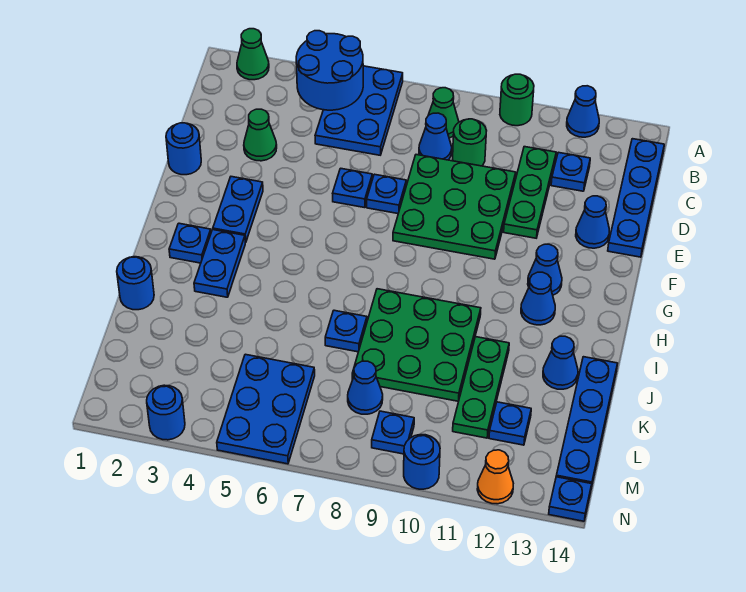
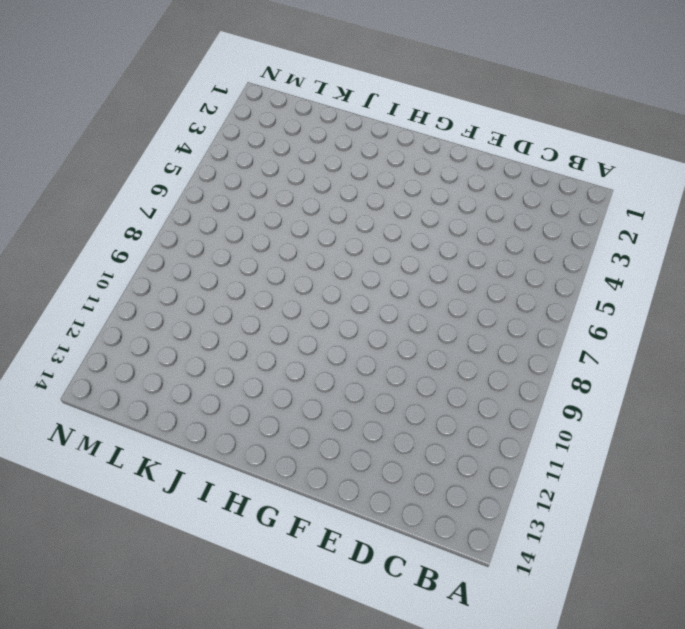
none -> green cone A2 level 1
none -> blue plate A5:C6 level 1
none -> green round brick A10 level 1
none -> blue cone A12 level 1

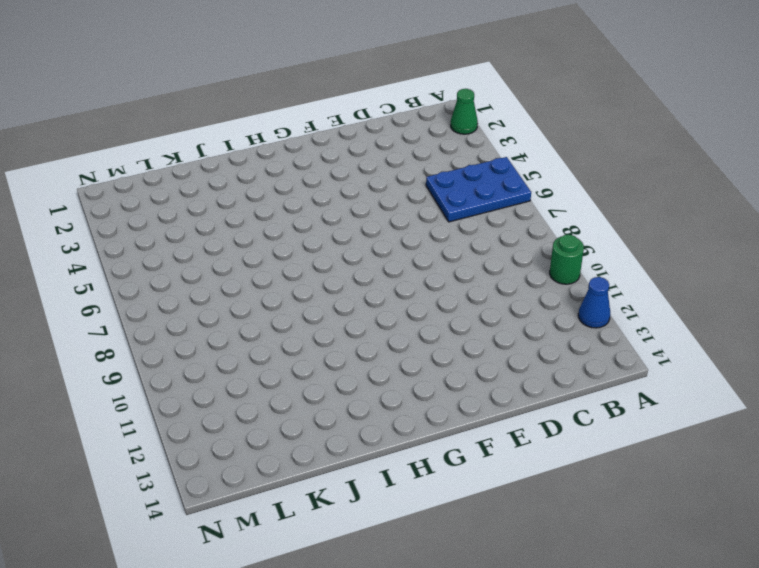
none -> green cone B8 level 1
none -> blue plate B14:E14 level 1
none -> blue cone C8 level 1
none -> green round brick C9 level 1

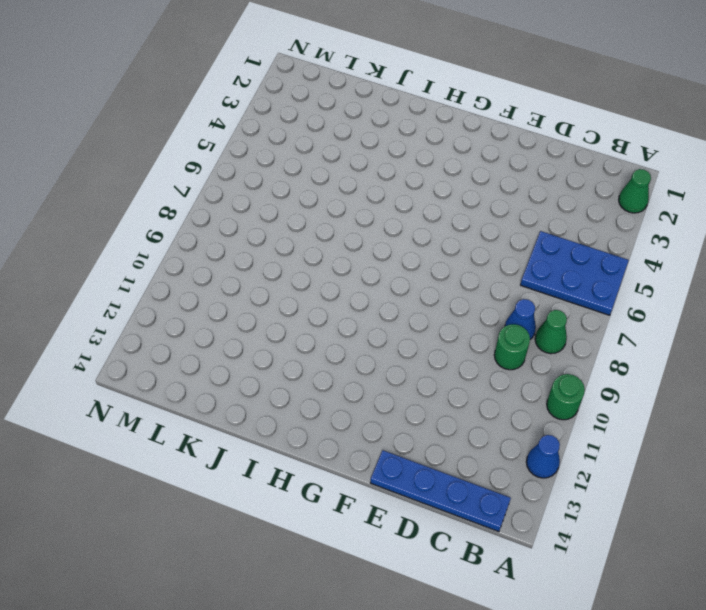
none -> green plate C11:E11 level 1
none -> blue plate C12 level 1
none -> green cone D3 level 1
none -> green plate D8:F10 level 1

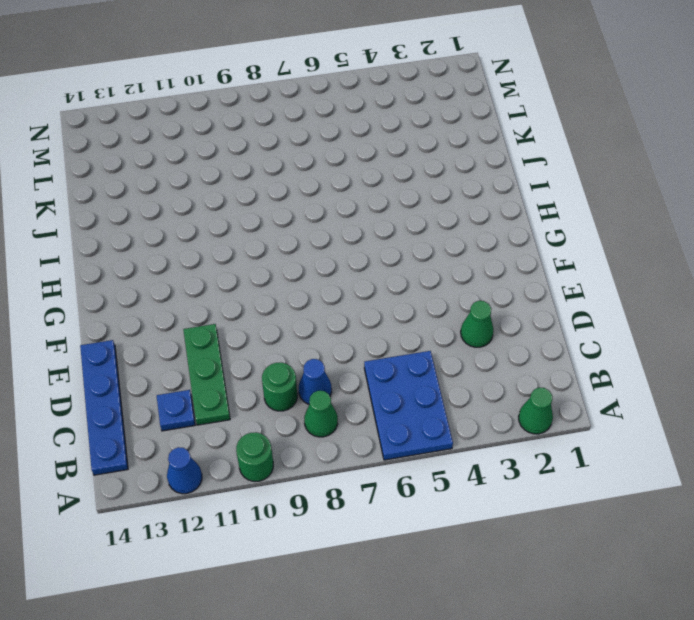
none -> green plate D8:F10 level 1
none -> blue round brick E1 level 1
none -> blue plate E6 level 1
none -> blue plate E7 level 1

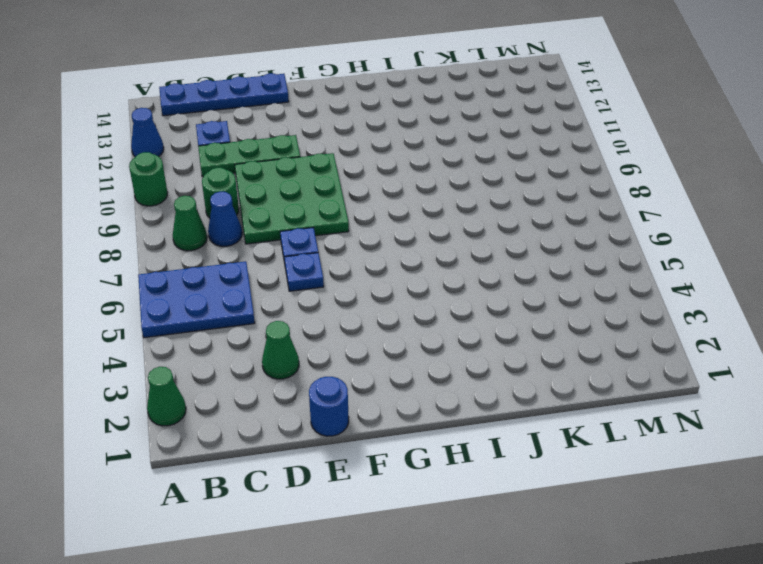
none -> blue cone E13 level 1
none -> blue plate F3:G3 level 1
none -> blue cone G12 level 1
none -> blue plate H2 level 1

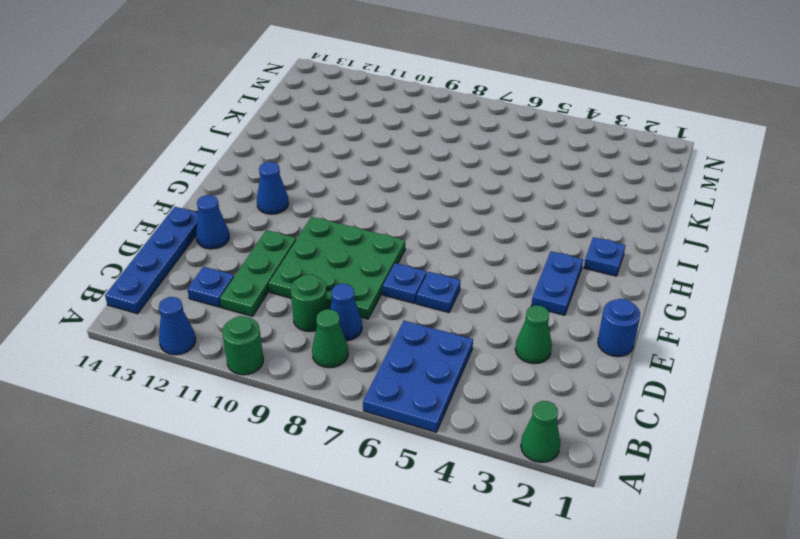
none -> blue plate H3:I3 level 1
none -> blue cone H12 level 1
none -> green plate I8:K10 level 1
none -> blue round brick J1 level 1

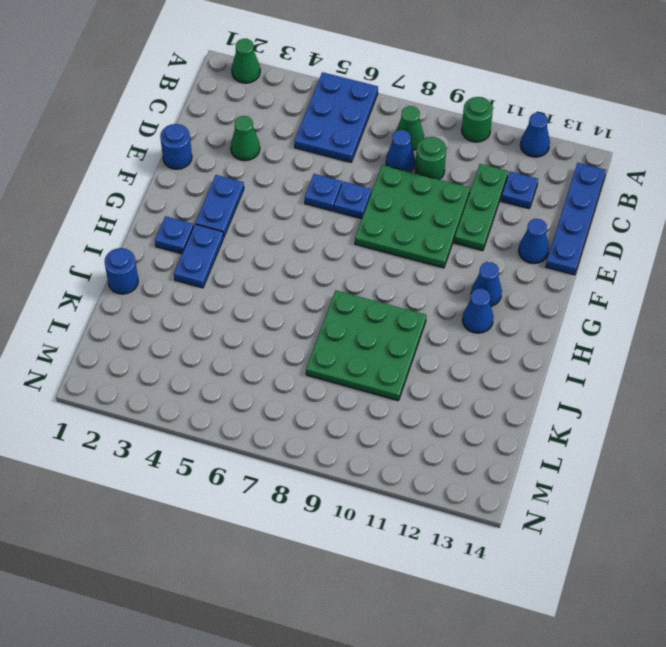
none -> blue plate J7 level 1
none -> green plate J11:L11 level 1
none -> blue cone J13 level 1
none -> blue plate J14:M14 level 1

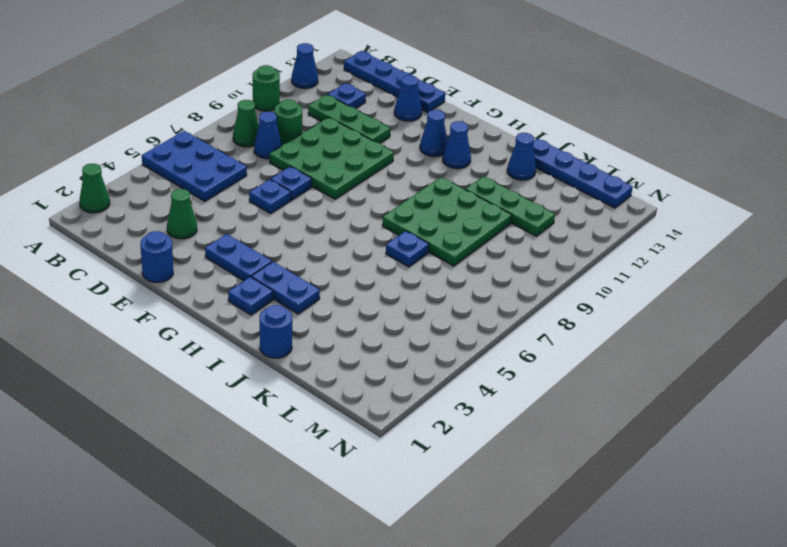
none -> blue plate L5:N6 level 1
none -> blue cone L8 level 1
none -> blue plate L12 level 1
none -> blue plate M9 level 1

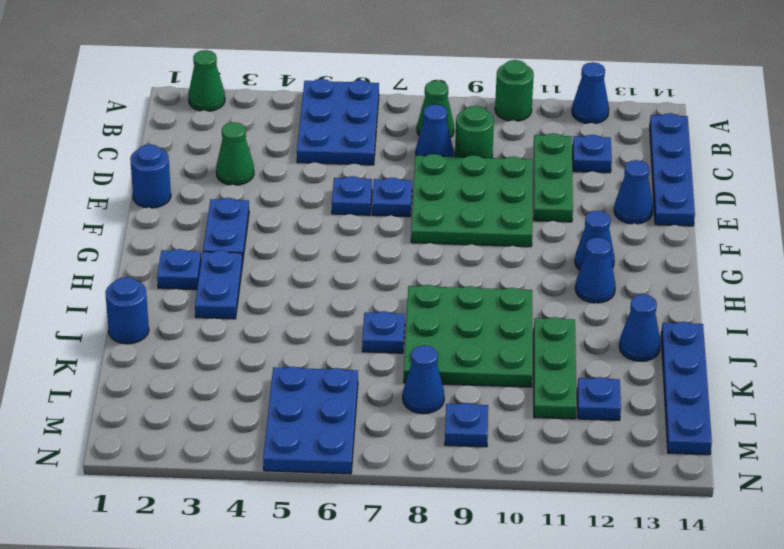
none -> blue round brick N3 level 1
none -> blue round brick N10 level 1
none -> orange cone N12 level 1
none -> blue plate N14 level 1

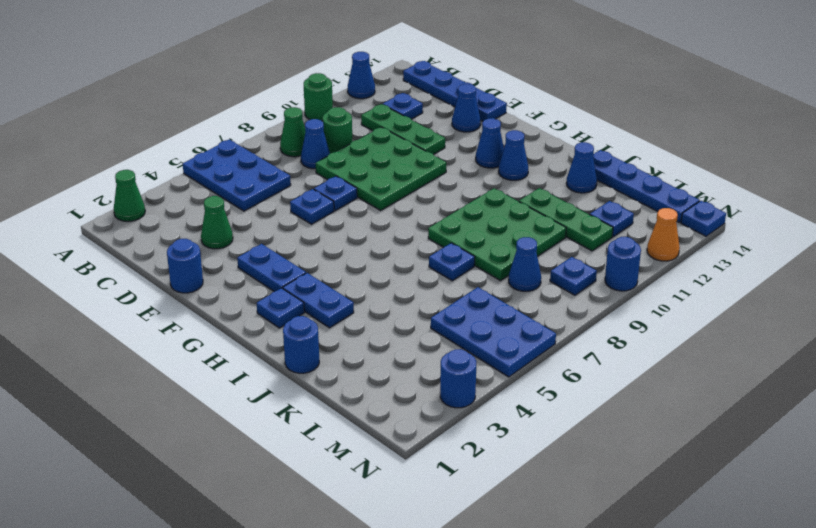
none -> blue round brick A4:B5 level 2

